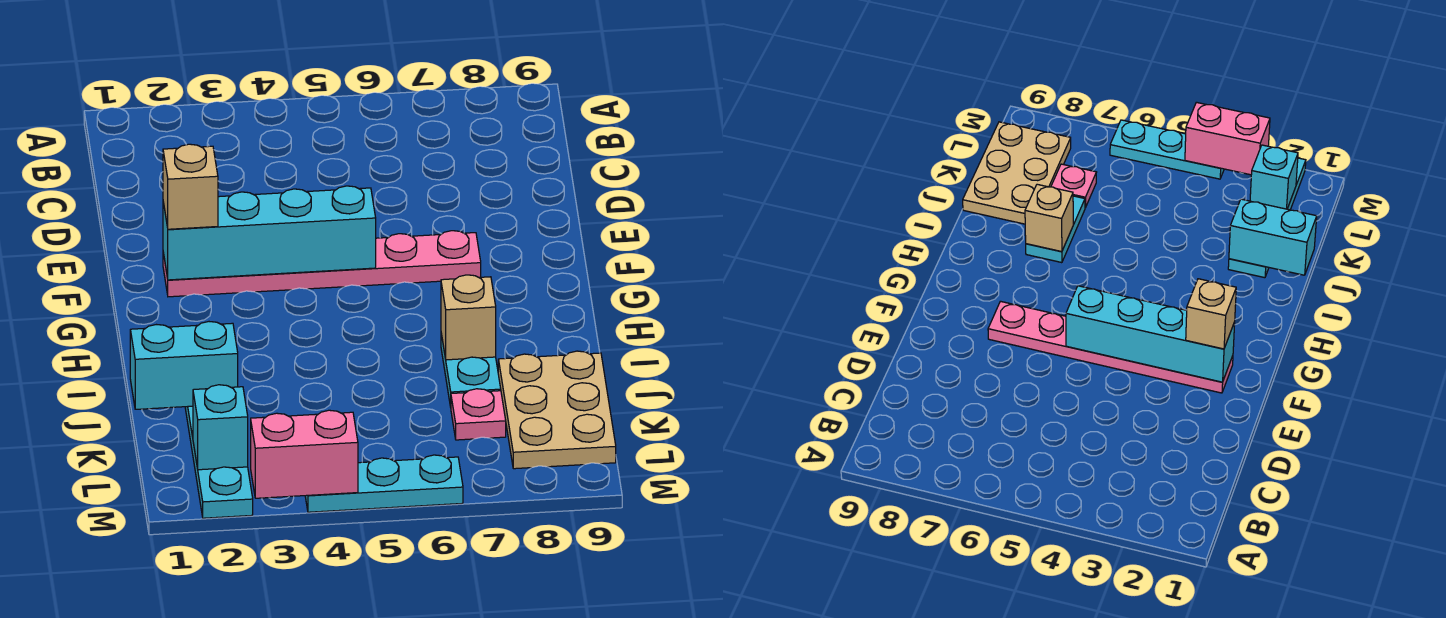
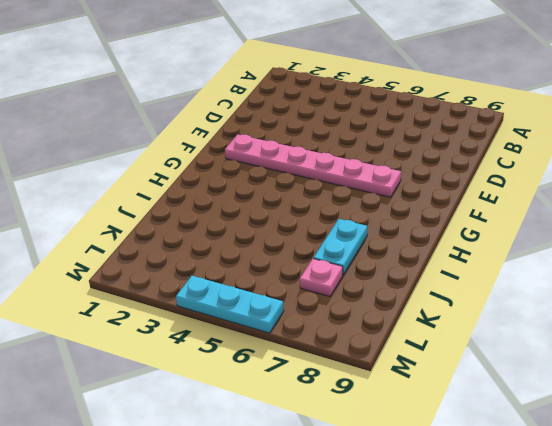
none -> cyan plate J2:M2 level 1
none -> tan plate J8:L9 level 1
none -> cyan brick F2:F5 level 2

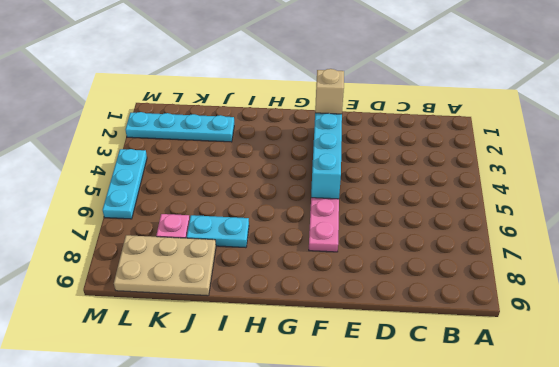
none -> tan brick I7 level 2
none -> cyan brick J1:J2 level 2
none -> cyan brick L2 level 2

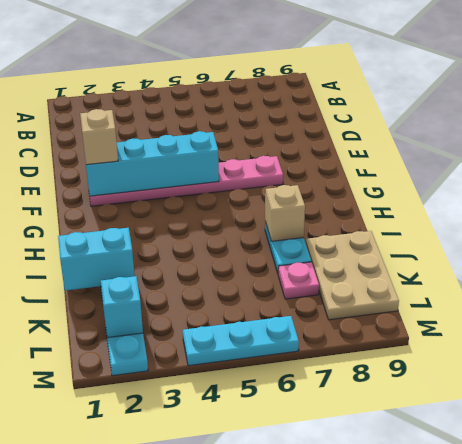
none -> pink brick M3:M4 level 2

